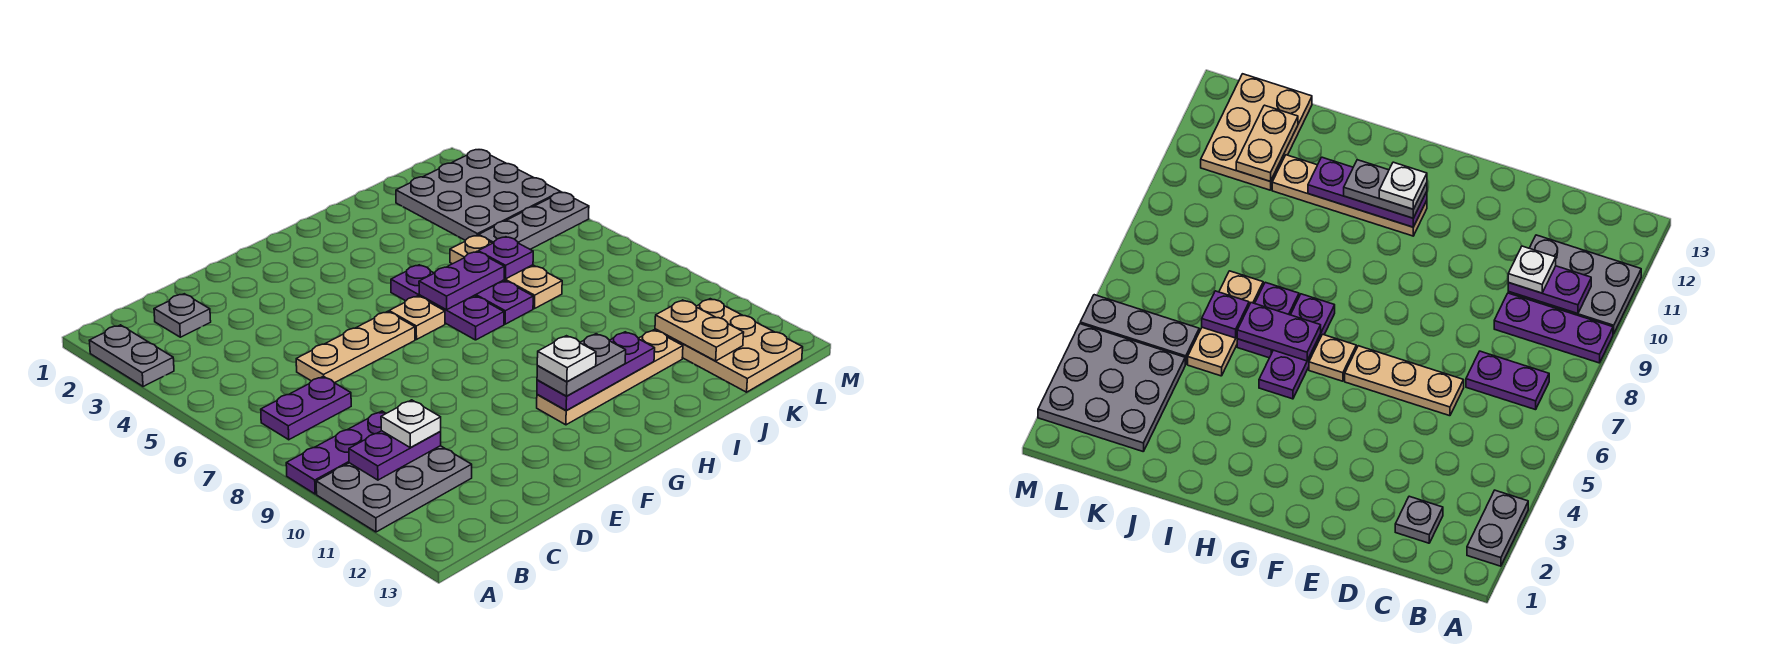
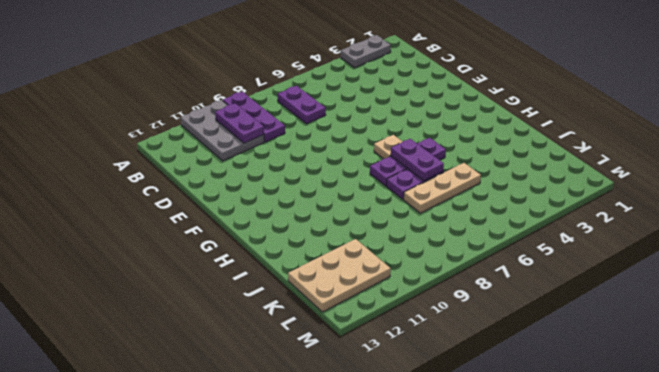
none -> grey plate C2 level 1
none -> tan plate D6:F6 level 1
none -> tan plate G11:J11 level 1

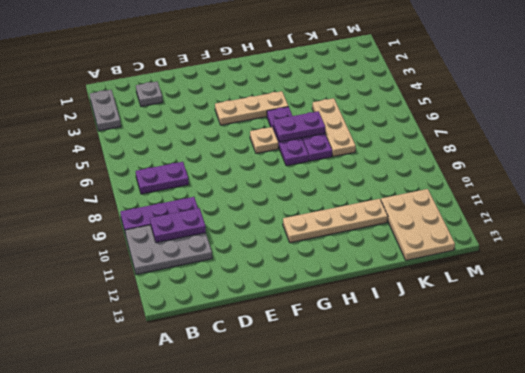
tan plate F4:H4 level 1 -> tan plate D6:F6 level 1
none -> grey plate K2:M4 level 1
none -> grey plate K5:M5 level 1
none -> purple plate G11:I11 level 2

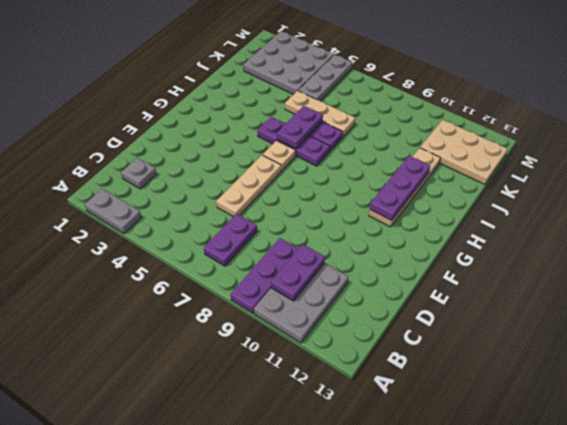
none -> purple plate J6 level 2
none -> tan plate K11:K12 level 2
none -> white plate C10 level 3

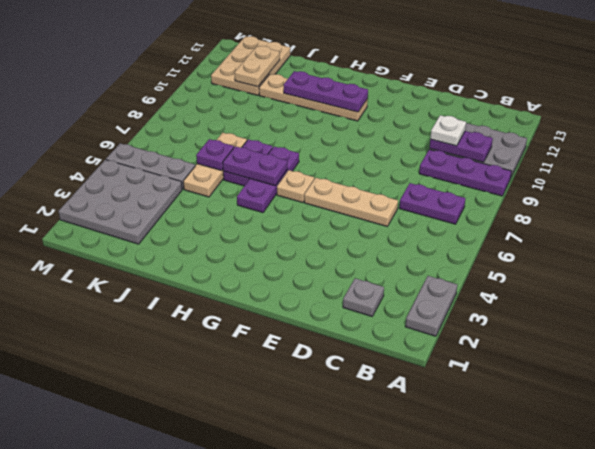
none -> grey plate G11:H11 level 3
none -> white plate G11 level 4

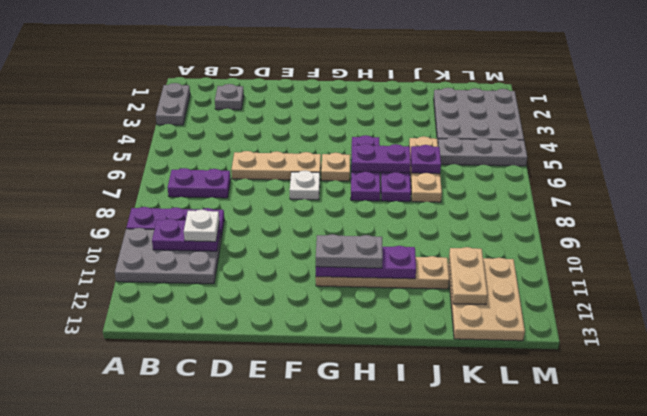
white plate F7 level 1 -> white plate G11 level 4

